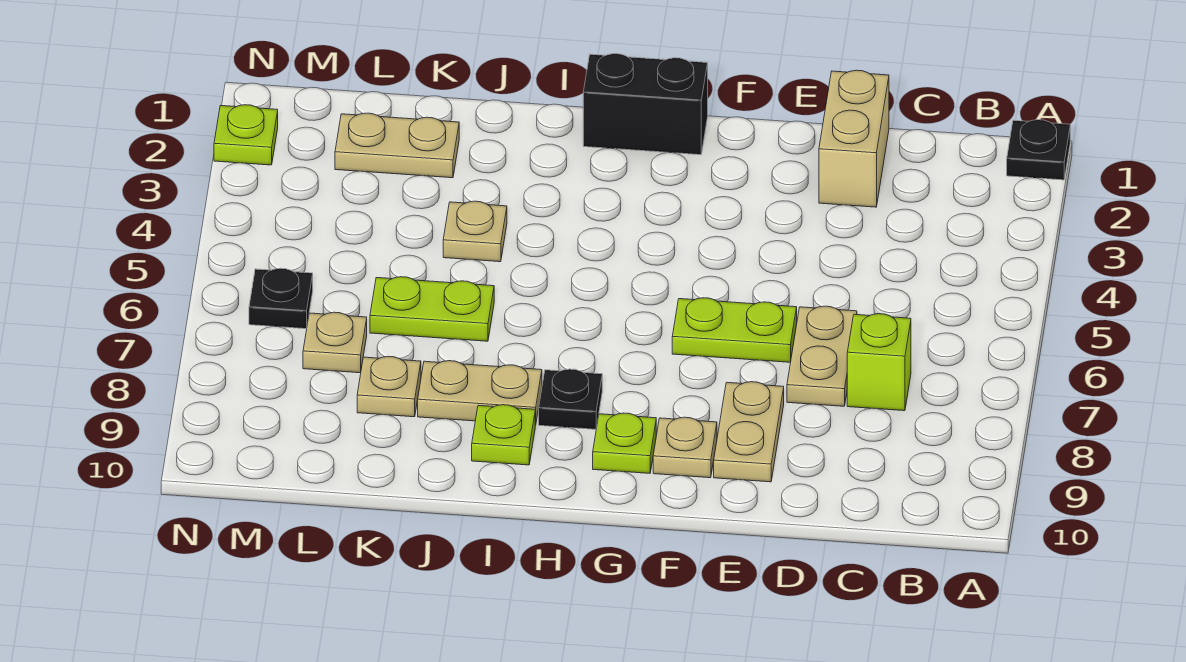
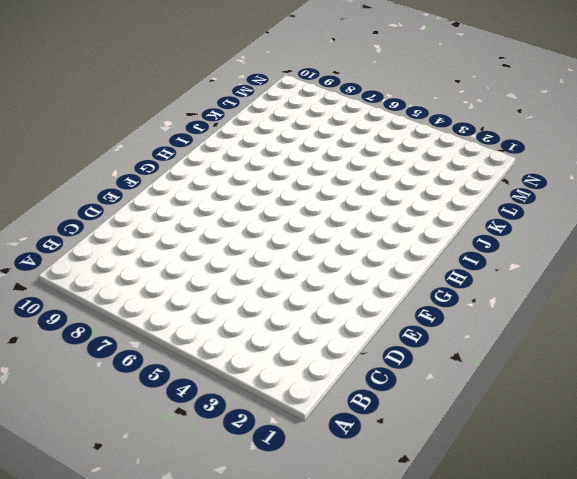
none -> black plate A1 level 1
none -> lime brick C7 level 1
none -> tan brick D1:D2 level 1

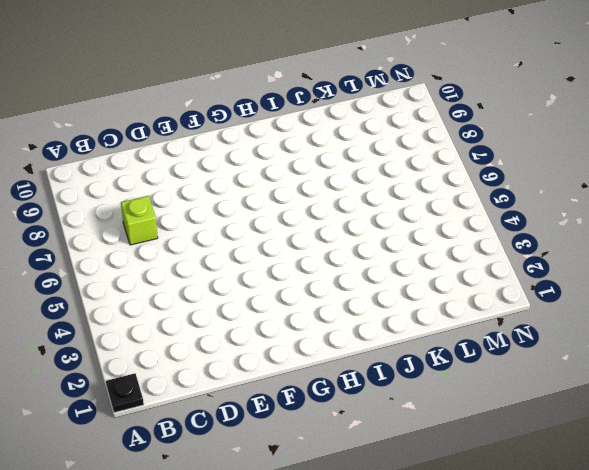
none -> tan brick D1:D2 level 1
none -> tan plate D6:D7 level 1
none -> lime plate E6:F6 level 1

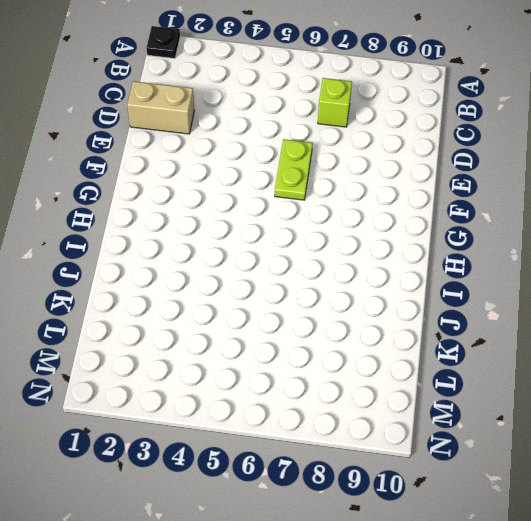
none -> tan plate D6:D7 level 1
none -> tan plate E8:E9 level 1
none -> tan plate F9 level 1

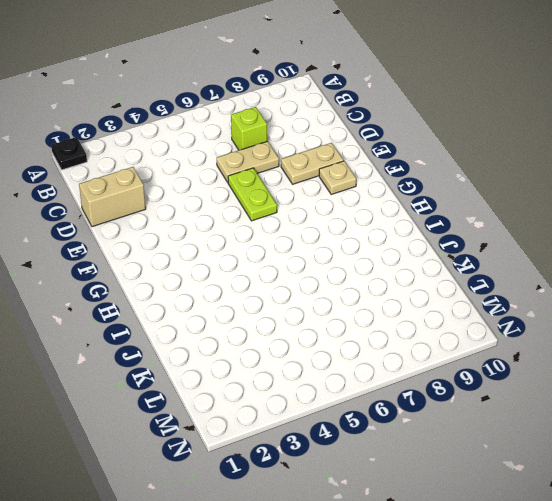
none -> black brick G1:H1 level 1
none -> lime plate G9 level 1
none -> black plate H8 level 1

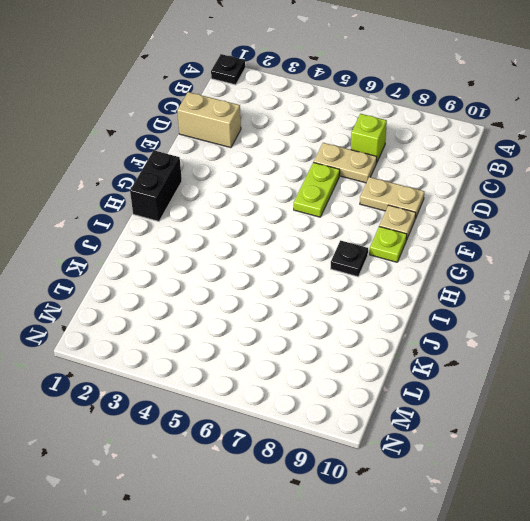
none -> tan plate I8:J8 level 1
none -> lime plate I9 level 1
none -> tan plate J4 level 1

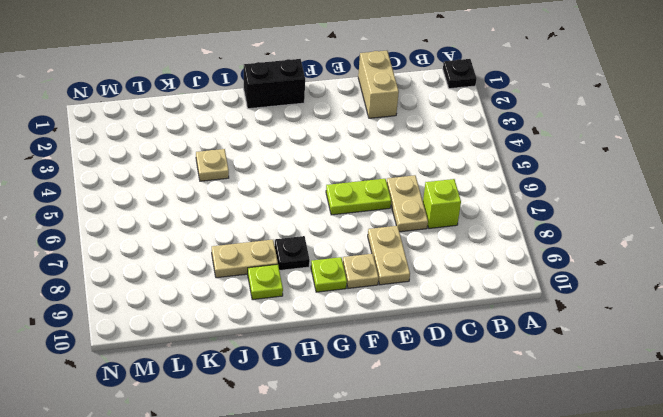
none -> lime plate J6:K6 level 1
none -> tan plate K2:L2 level 1
none -> tan plate K8 level 1

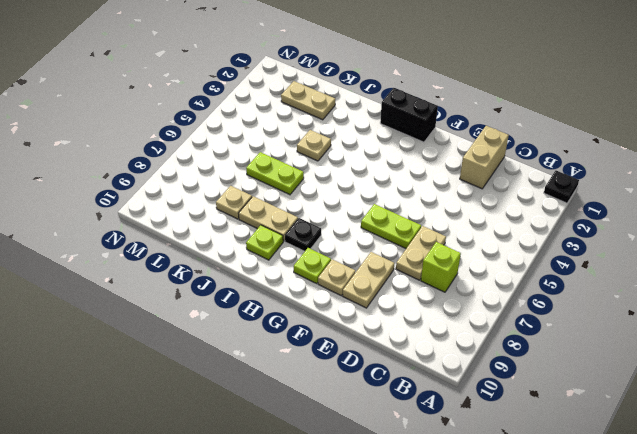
none -> tan plate L7 level 1
none -> black plate M6 level 1
none -> lime plate N2 level 1

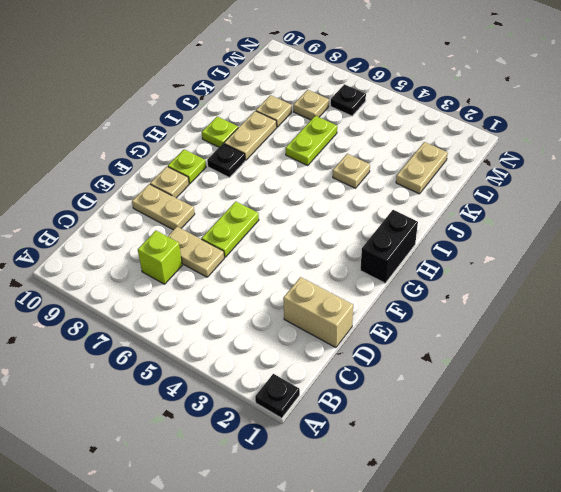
none -> lime plate N2 level 1

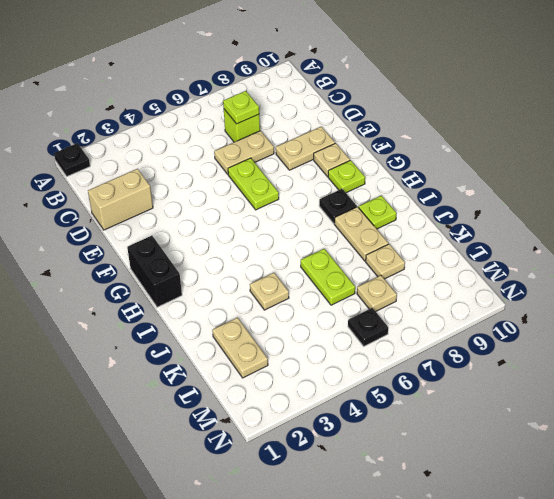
lime plate C7 level 2 -> lime plate N2 level 1

